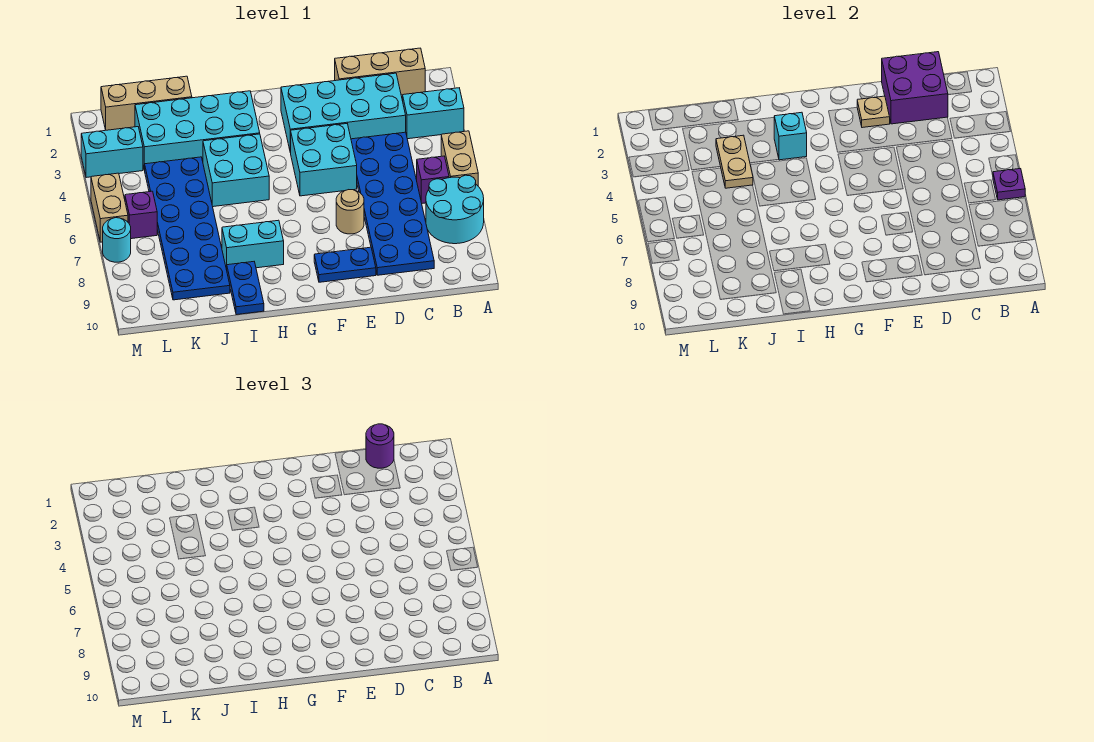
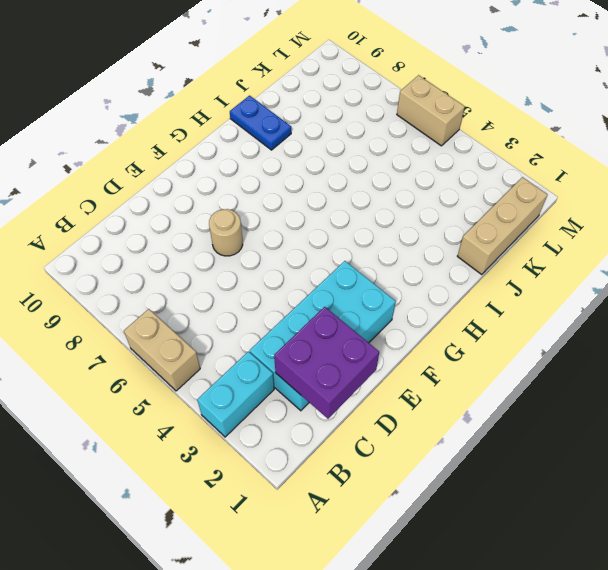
none -> cyan round brick A7:B8 level 1
none -> tan brick B1:D1 level 1
none -> purple brick B6 level 1

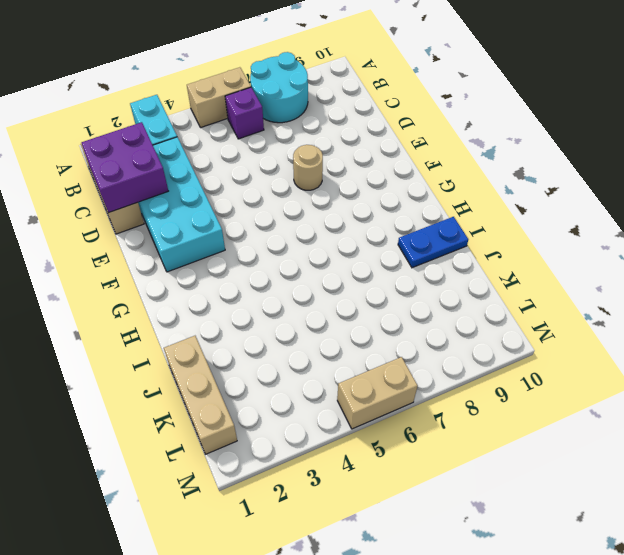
none -> blue plate C4:D9 level 1
none -> cyan brick E4:F5 level 1
none -> blue plate E9:F9 level 1

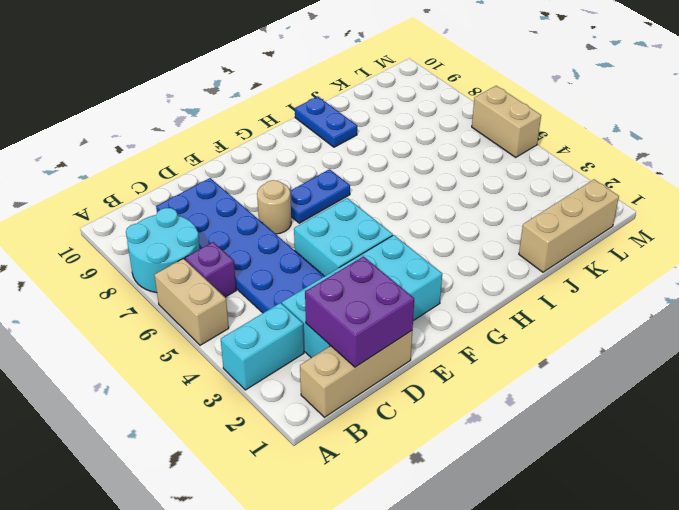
blue plate F7:G7 level 1 -> blue plate E9:F9 level 1
none -> cyan brick H2:K3 level 1
none -> cyan brick H4:I5 level 1
none -> cyan brick H8:I8 level 1

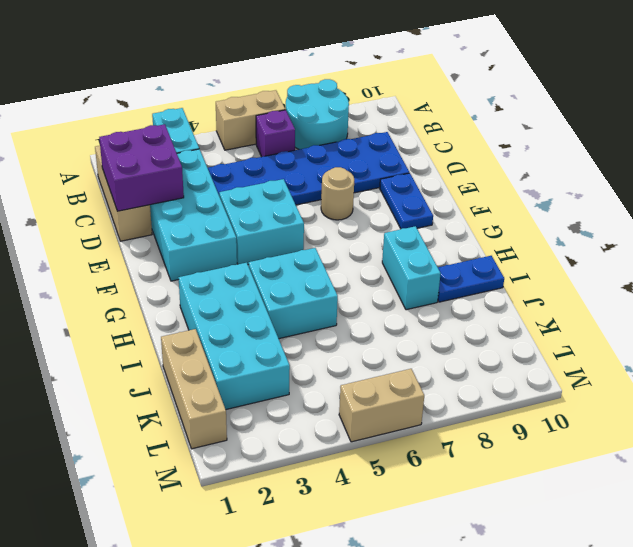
none -> blue plate J4:K9 level 1
none -> cyan brick L3:M3 level 1
none -> purple brick L6 level 1

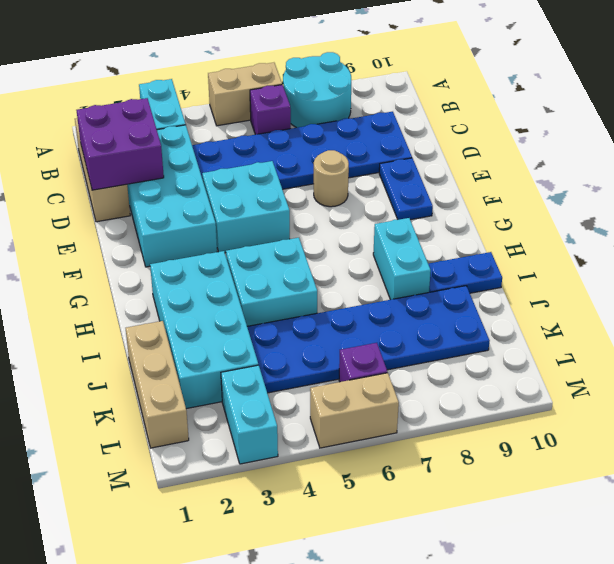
none -> cyan round brick M7 level 1
none -> purple plate A6 level 2
none -> tan plate E2 level 2

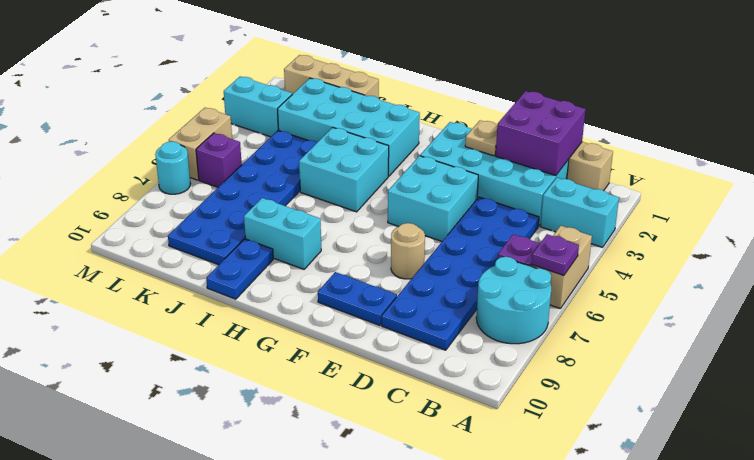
none -> cyan brick H3 level 2
none -> tan plate J3:J4 level 2
none -> purple round brick C1 level 3

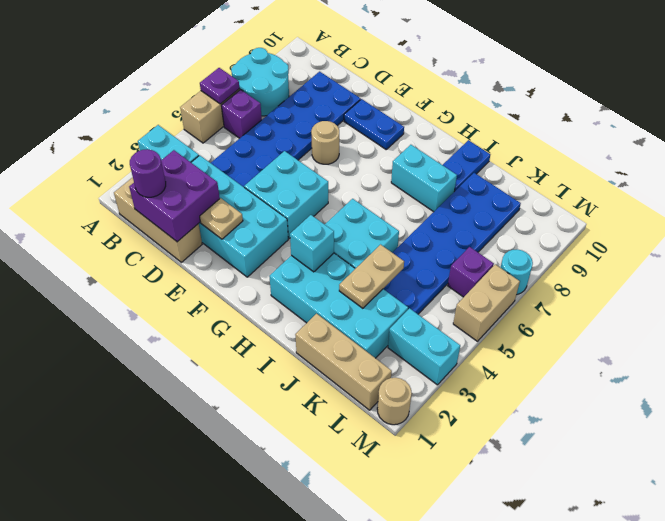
tan round brick M1 level 1 -> none

